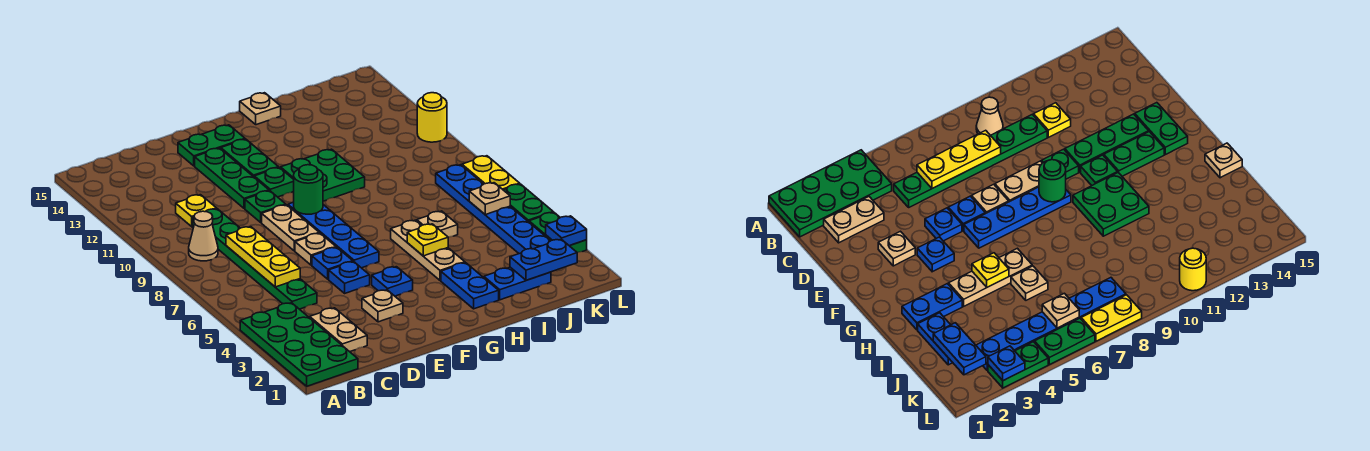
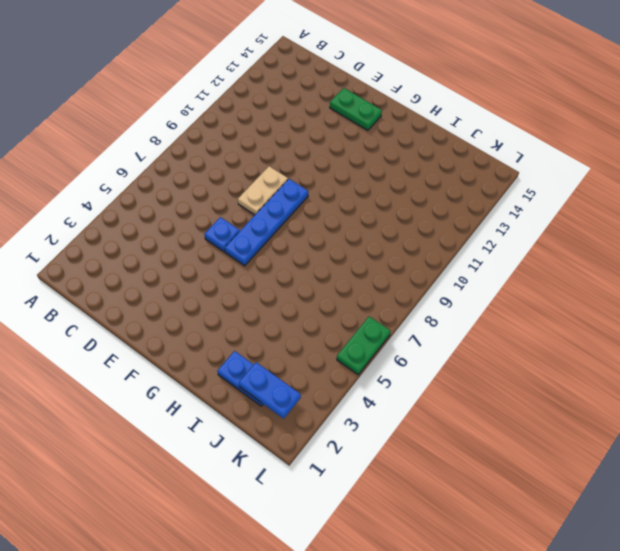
none -> green plate A1:B4 level 1
none -> tan cone B9 level 1
none -> tan plate C2:C3 level 1
none -> green plate C5:C10 level 1

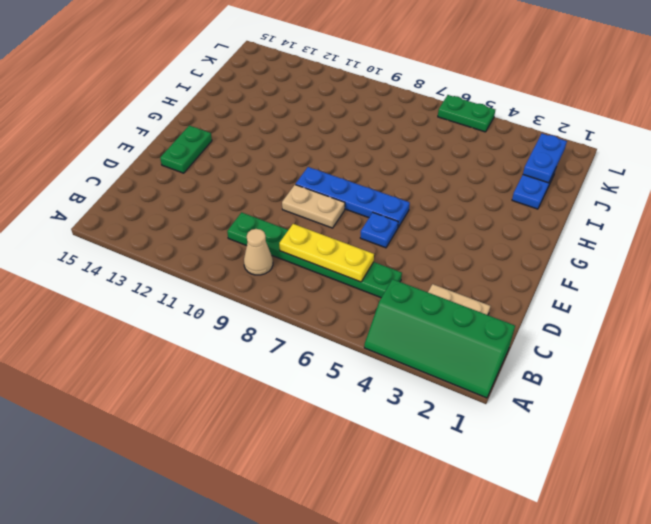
green slope A1:B4 level 1 top B -> green plate A1:B4 level 1
none -> yellow plate C11 level 1
none -> tan plate E3 level 1
none -> blue plate E5 level 1
none -> tan plate E7 level 1

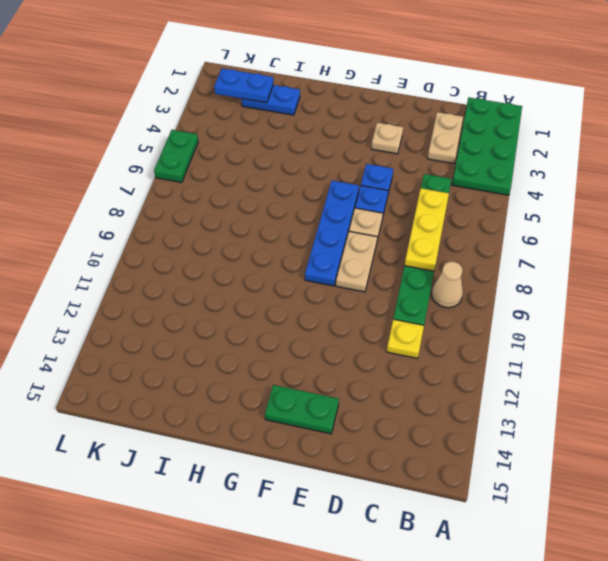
none -> green plate E10 level 1
none -> green plate E11:E13 level 1
none -> blue plate F4 level 1
none -> green plate F11 level 1

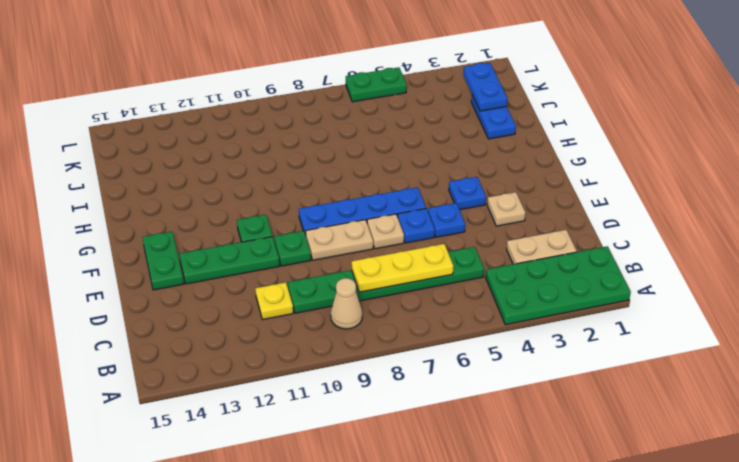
none -> green plate F12:F13 level 1
none -> green plate G10:H11 level 1
none -> blue plate H2:H3 level 1
none -> tan plate H4:H6 level 1

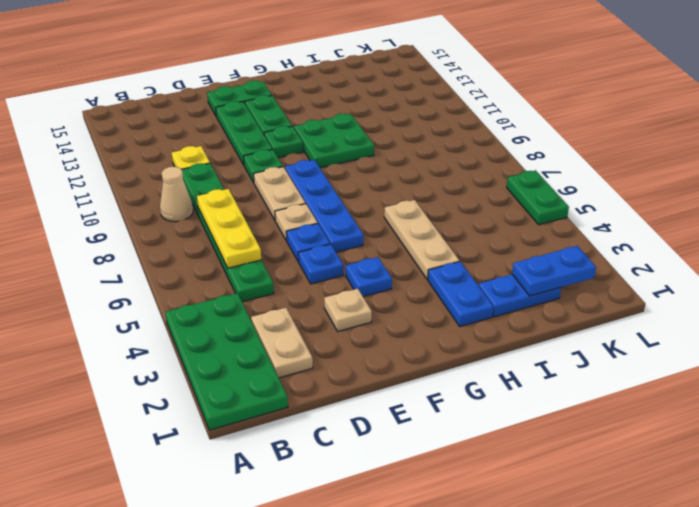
none -> tan plate H15 level 1
none -> tan plate I6 level 1
none -> blue plate K3:K8 level 1
none -> green plate L3:L4 level 1

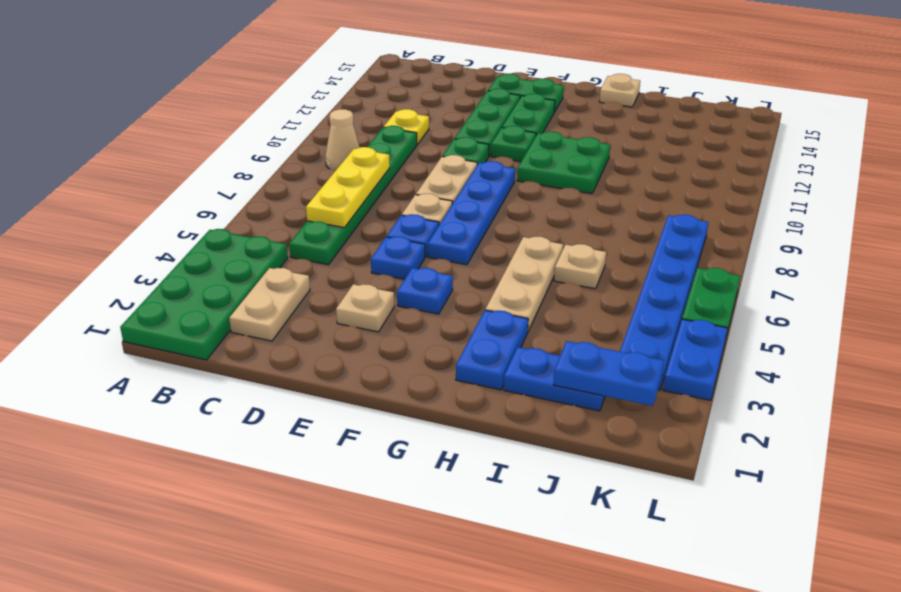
blue plate L3:L4 level 1 -> green plate L3:L4 level 1
none -> yellow plate L7:L8 level 1
none -> yellow round brick L11 level 1
none -> green round brick F9 level 2
none -> yellow plate H5 level 2

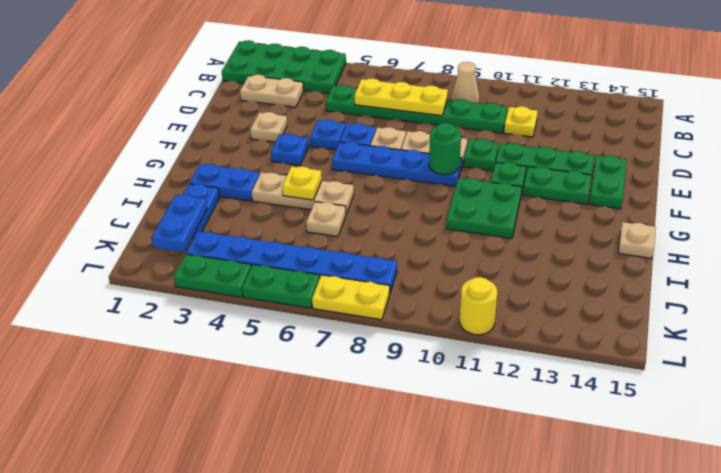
none -> tan plate K6 level 2
none -> blue plate L3 level 2

